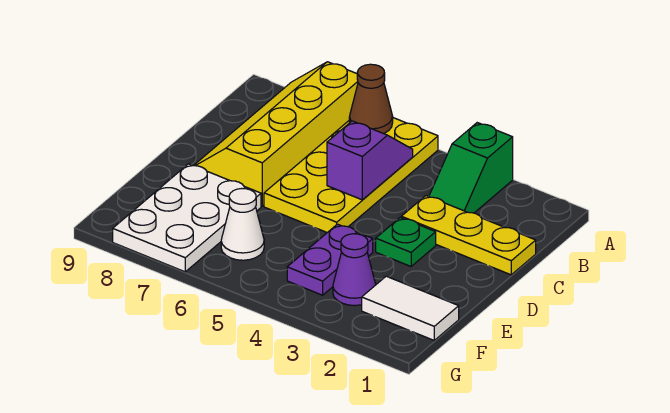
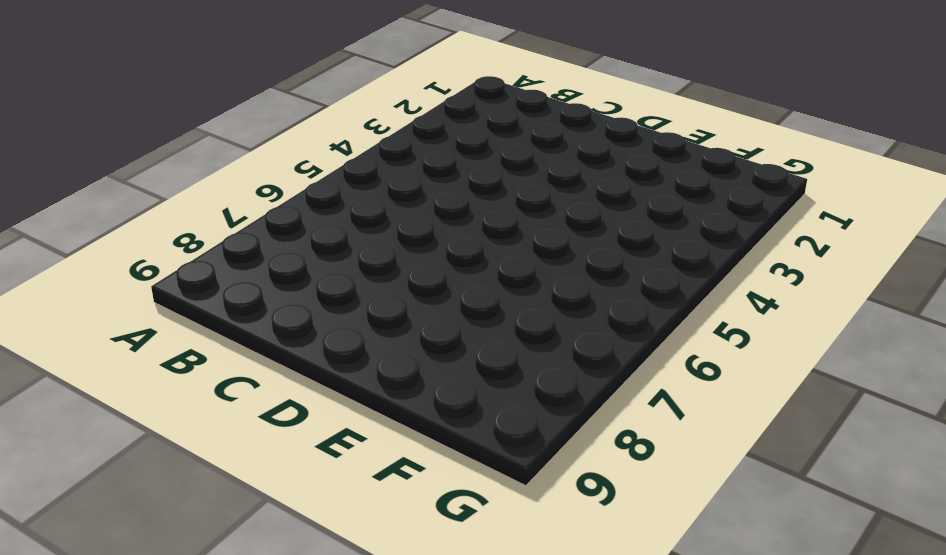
none -> green slope A3:B3 level 1 top A
none -> yellow plate A5:D6 level 1
none -> yellow slope A7:D8 level 1 top 7

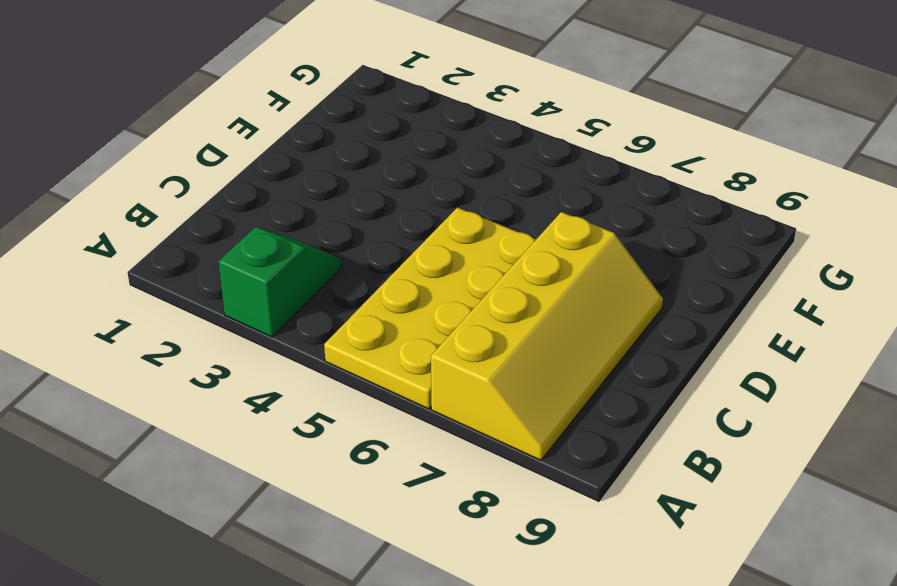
none -> yellow plate C1:C3 level 1
none -> green plate D3 level 1
none -> purple plate E4:F4 level 1

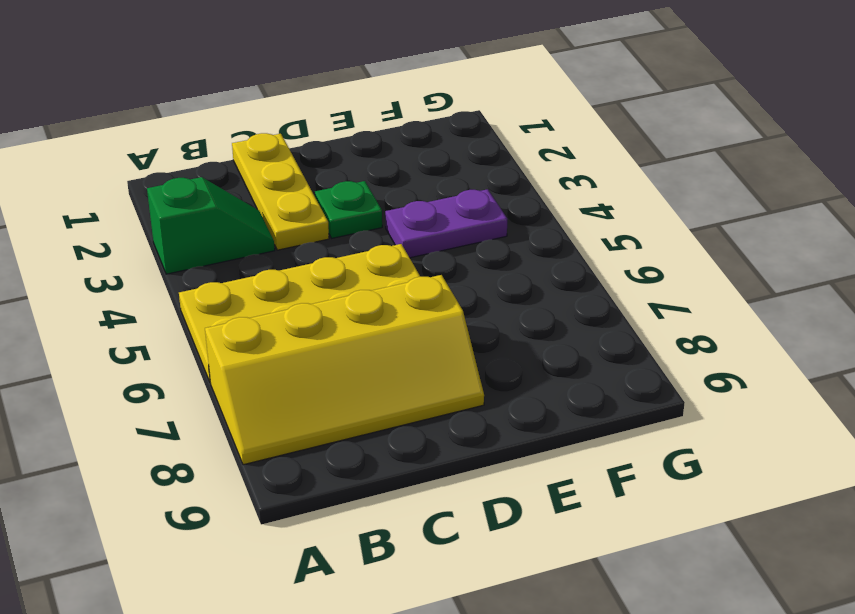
none -> white plate E7:G8 level 1
none -> white tile F1:F2 level 1
none -> purple cone F3 level 1

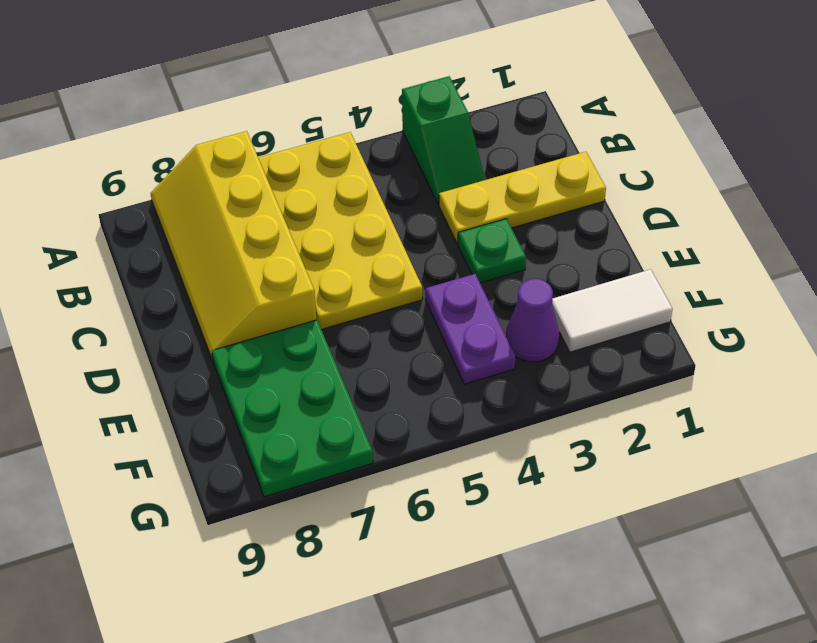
green plate E7:G8 level 1 -> white plate E7:G8 level 1
none -> white cone F6 level 1
none -> brown cone A6 level 2
none -> purple slope B5:C5 level 2 top C

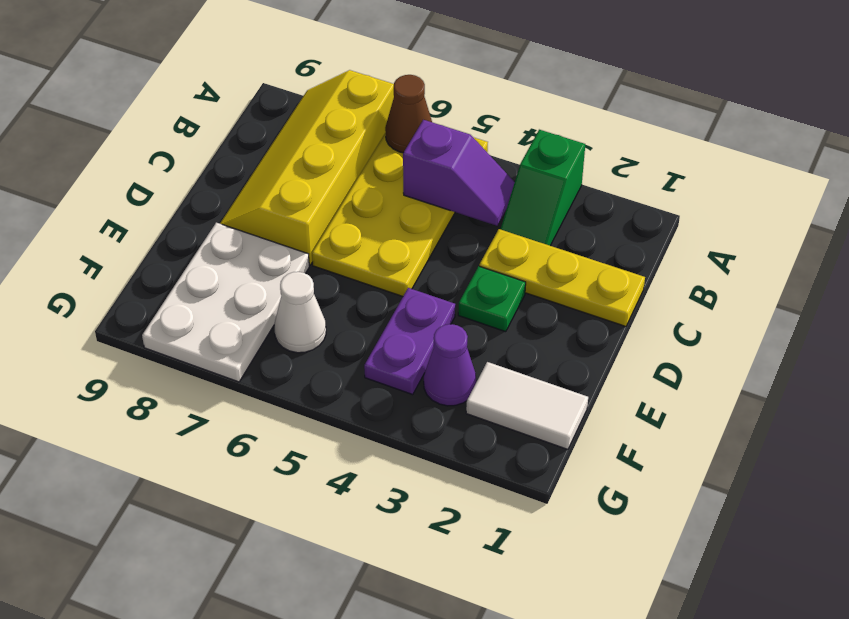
purple slope B4:B5 level 2 top 5 -> purple slope B5:C5 level 2 top C

